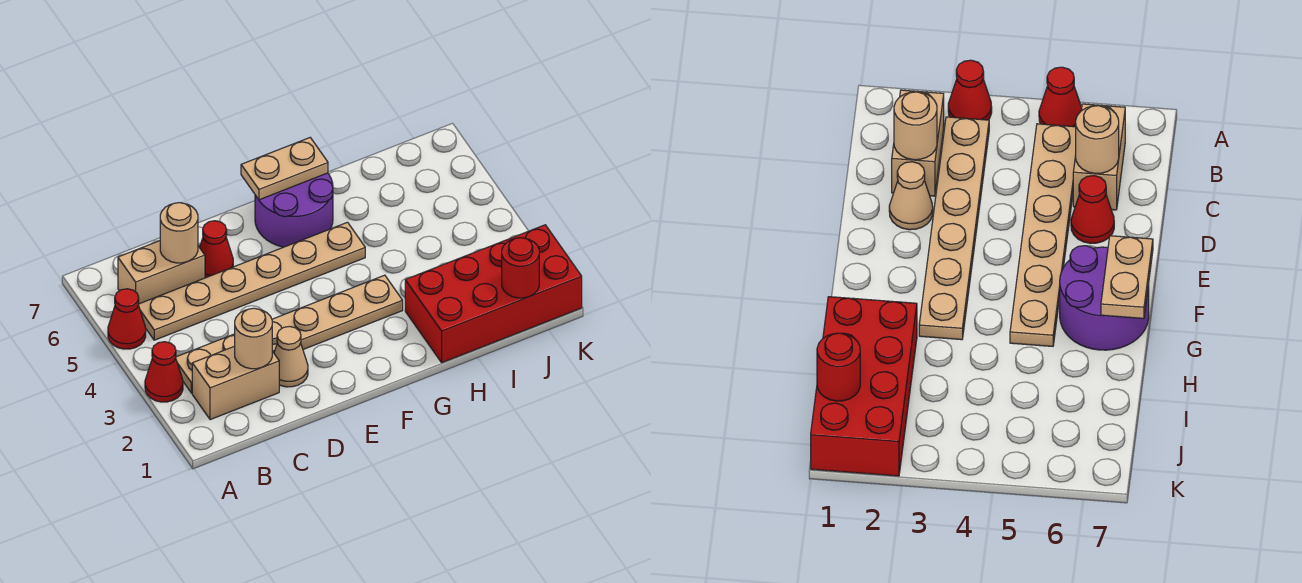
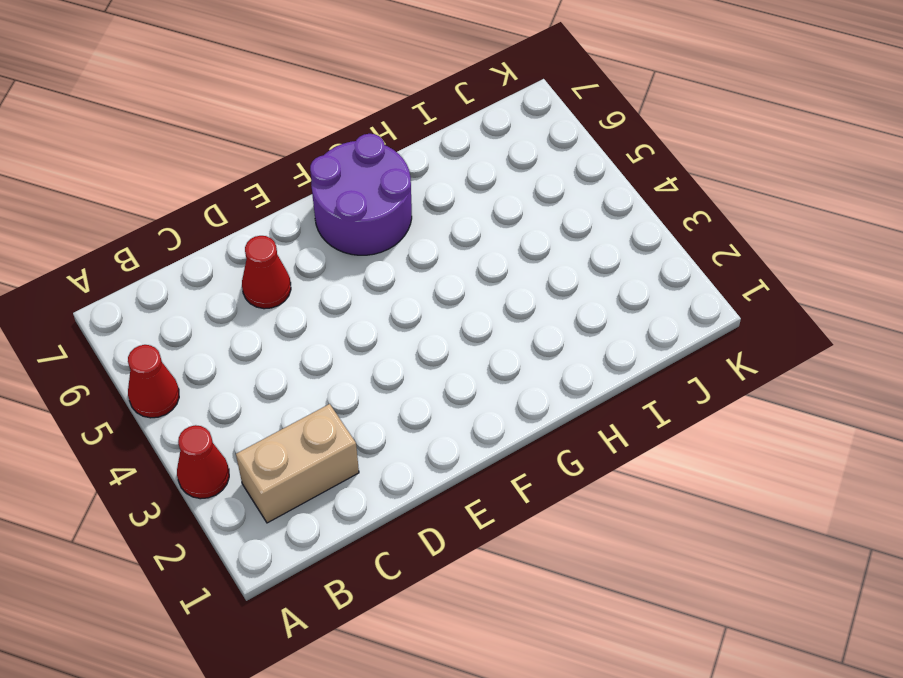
none -> tan plate B3:G3 level 1
none -> tan plate B5:G5 level 1
none -> tan brick B6:C6 level 1

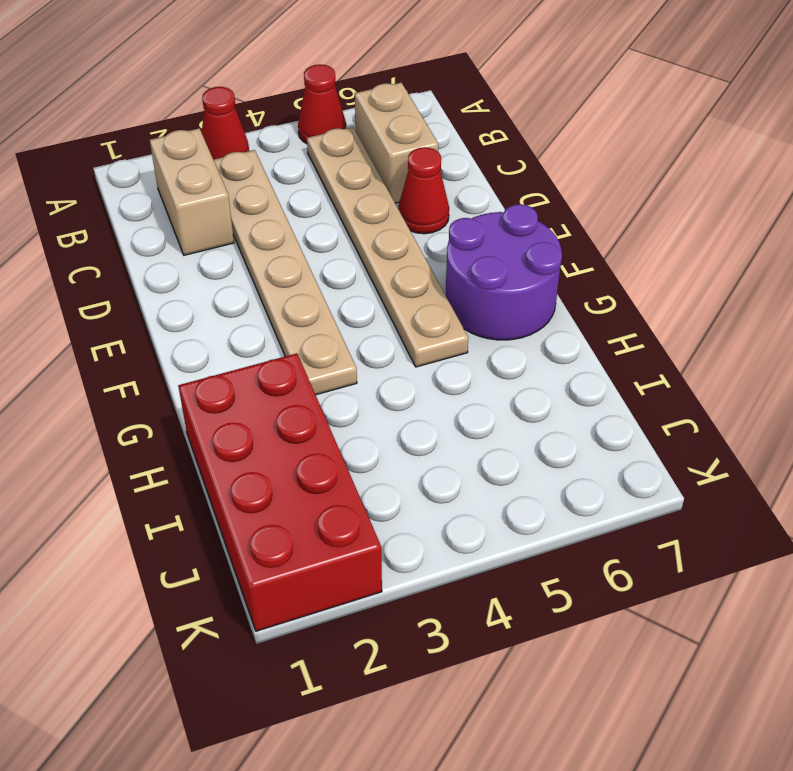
none -> tan cone D2 level 1
none -> tan round brick C2 level 2
none -> tan round brick C6 level 2

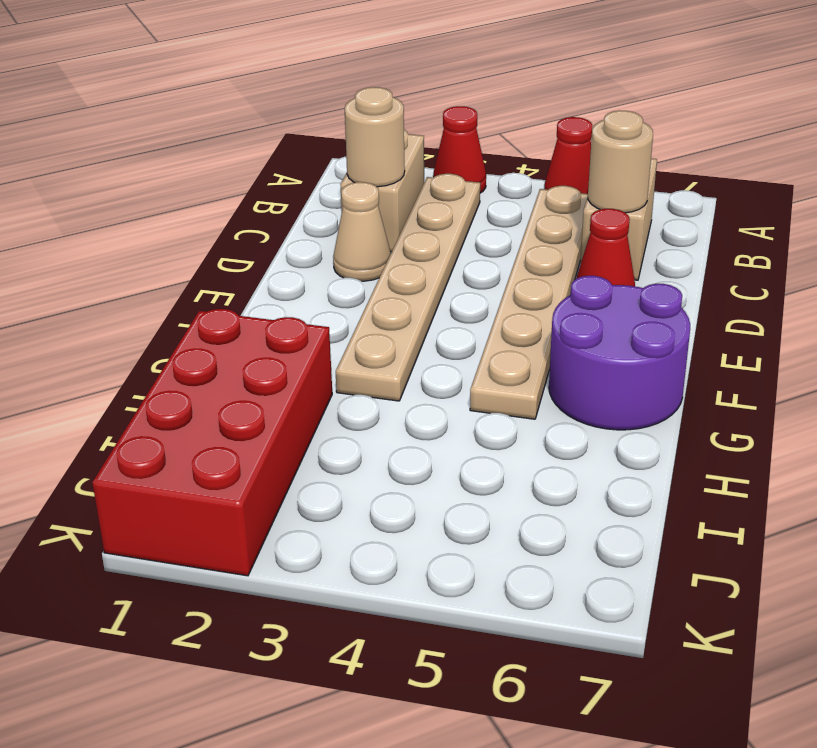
none -> tan plate F7:G7 level 2
none -> red round brick J1 level 2

